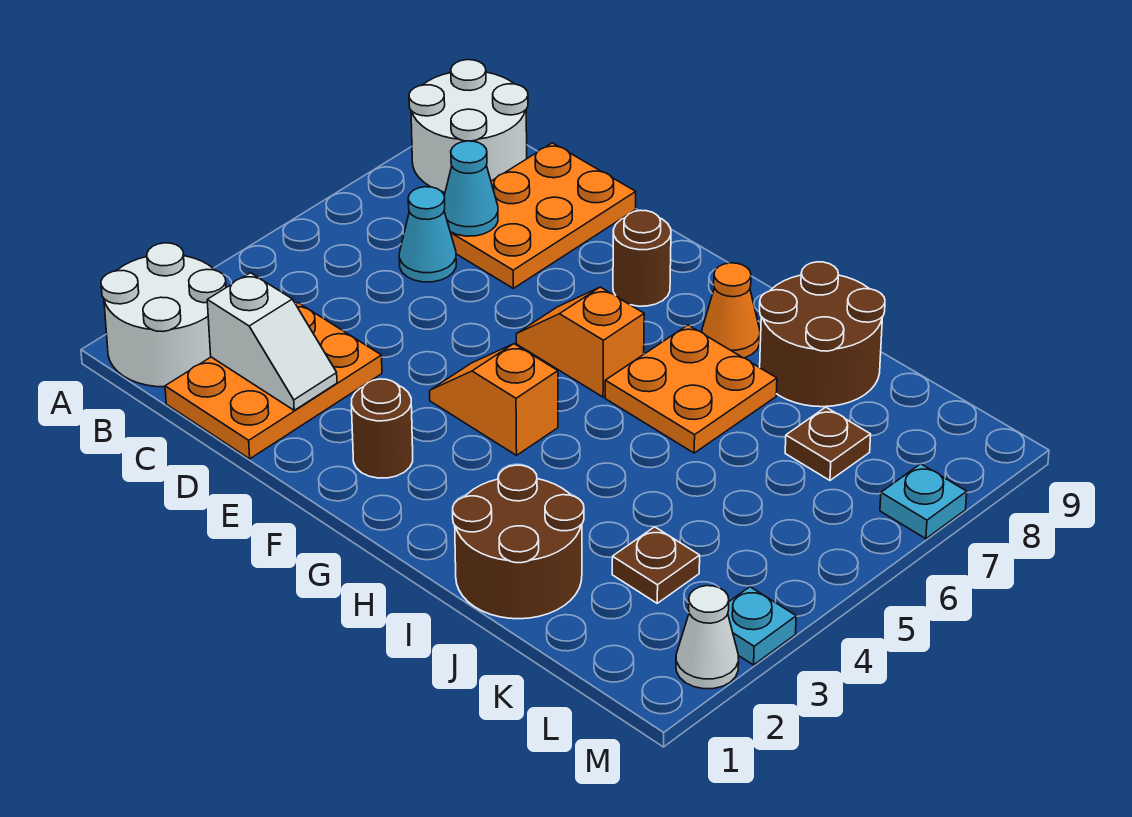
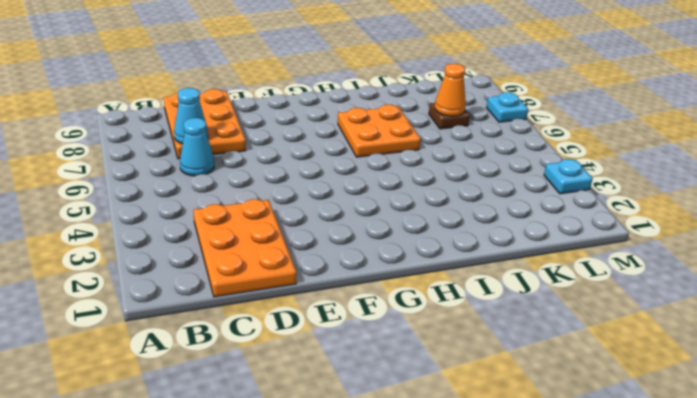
orange cone K7 level 2 -> orange cone H8 level 1
none -> white round brick A1:B2 level 1
none -> white round brick A8:B9 level 1
none -> brown round brick F2 level 1

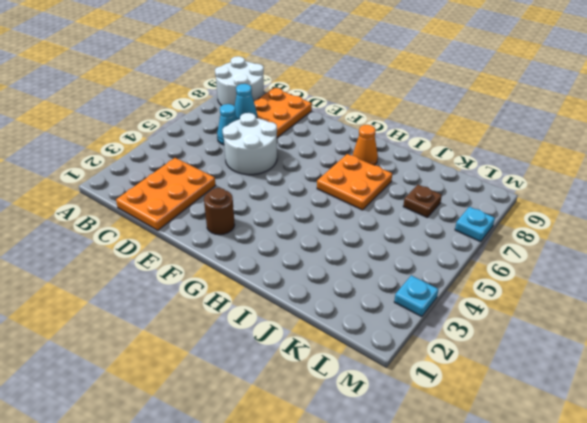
white round brick D5:E6 level 1 -> white round brick A1:B2 level 1
none -> orange slope F4:G4 level 1 top G
none -> orange slope F6:G6 level 1 top G
none -> brown round brick F8 level 1

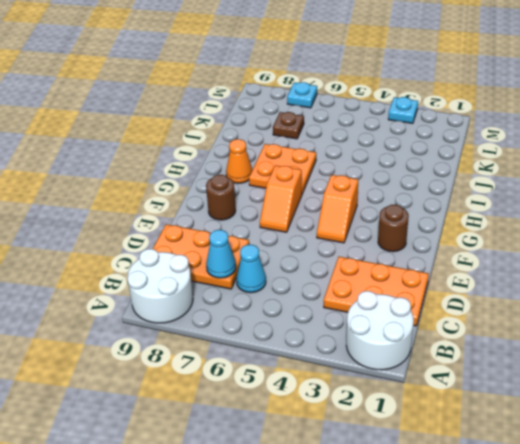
none -> brown round brick I1:J2 level 1
none -> brown round brick I8:J9 level 1
none -> brown plate K3 level 1

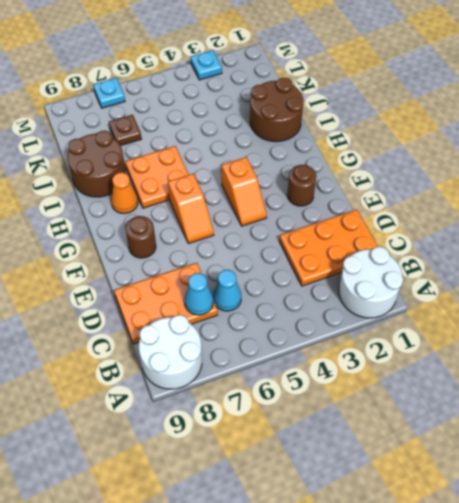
none -> brown plate K3 level 1
none -> white cone M2 level 1
none -> white slope C2:D2 level 2 top C

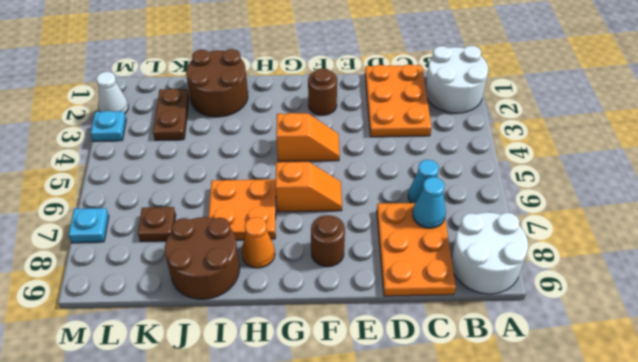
brown plate K2:K3 level 1 -> brown plate K3 level 1
none -> white slope C2:D2 level 2 top C

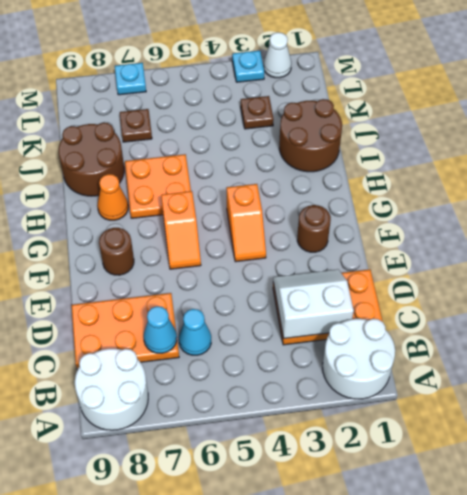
white slope C2:D3 level 2 top C -> white slope C2:D2 level 2 top C

